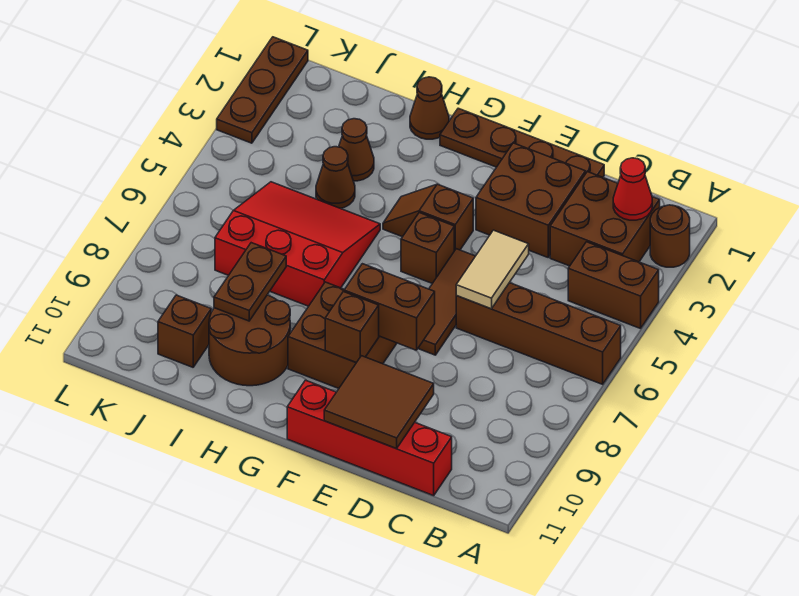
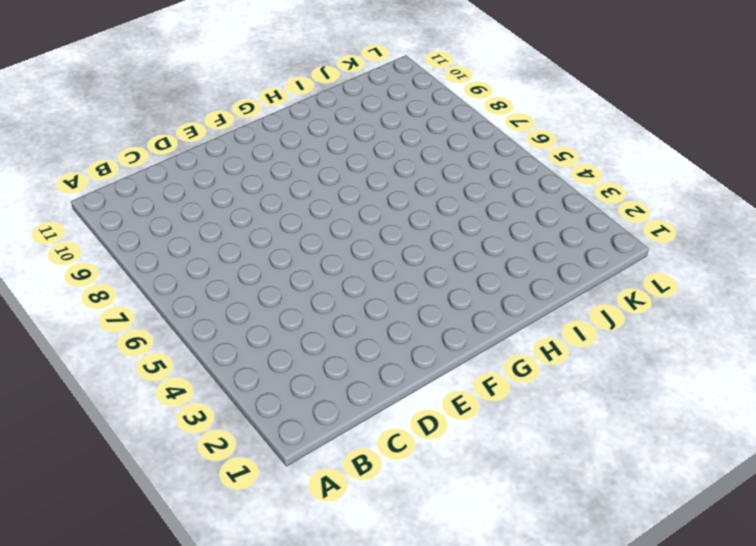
none -> brown round brick A2 level 1
none -> brown brick A4:B4 level 1
none -> brown brick A6:D6 level 1

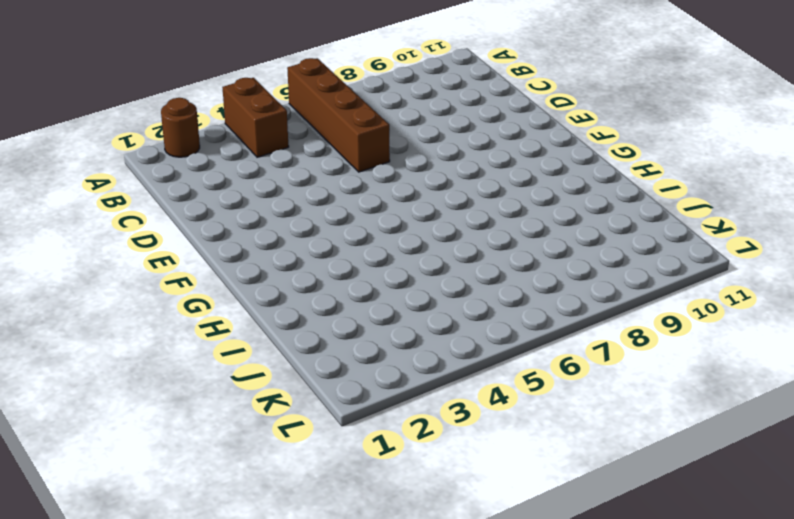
none -> brown brick B2:C3 level 1
none -> red brick C11:F11 level 1
none -> brown plate D1:G1 level 1

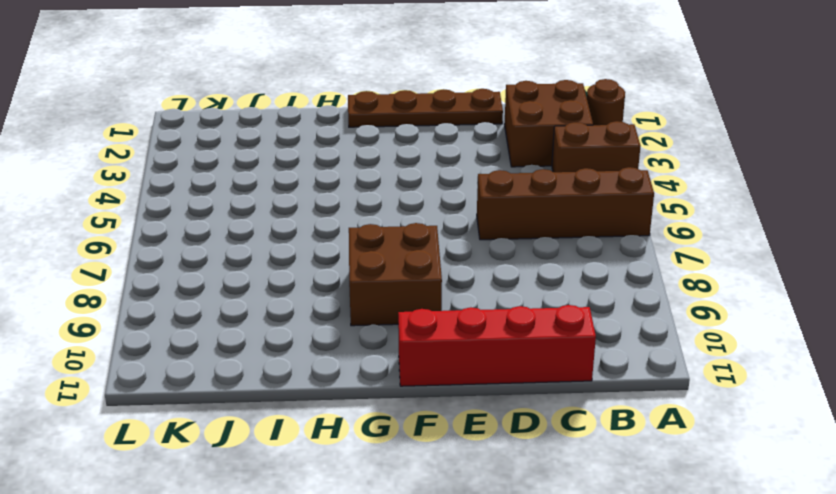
none -> brown brick D2:E3 level 1
none -> brown tile E5:E7 level 1
none -> brown slope F4:G4 level 1 top F

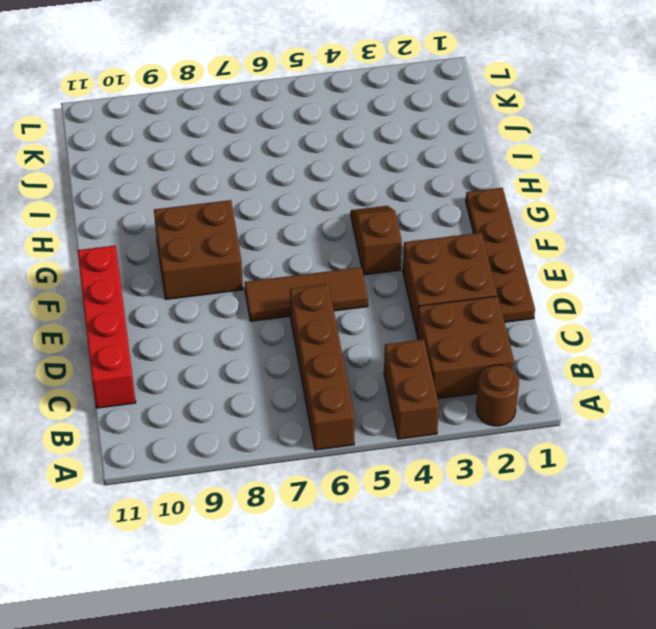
none -> brown brick F5 level 1
none -> brown cone H1 level 1
none -> red slope H5:J7 level 1 top 7

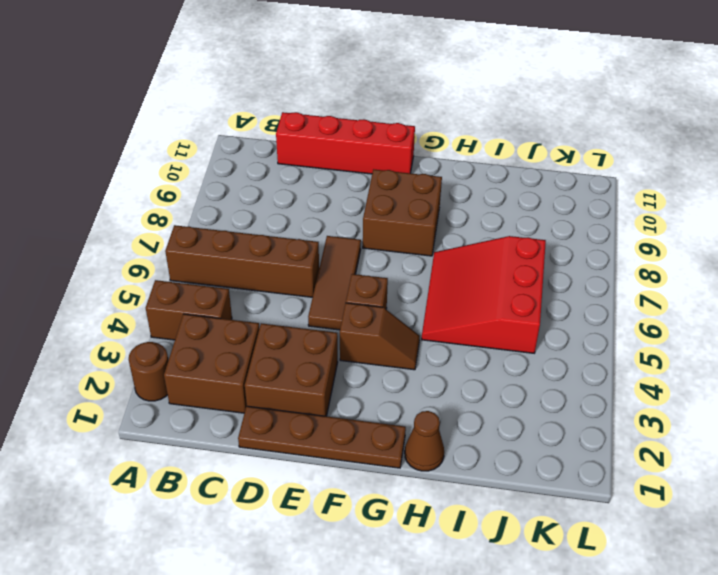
red slope H5:J7 level 1 top J -> red slope H5:J7 level 1 top 7
none -> brown round brick H9:I10 level 1
none -> brown cone I3 level 1
none -> brown cone I4 level 1

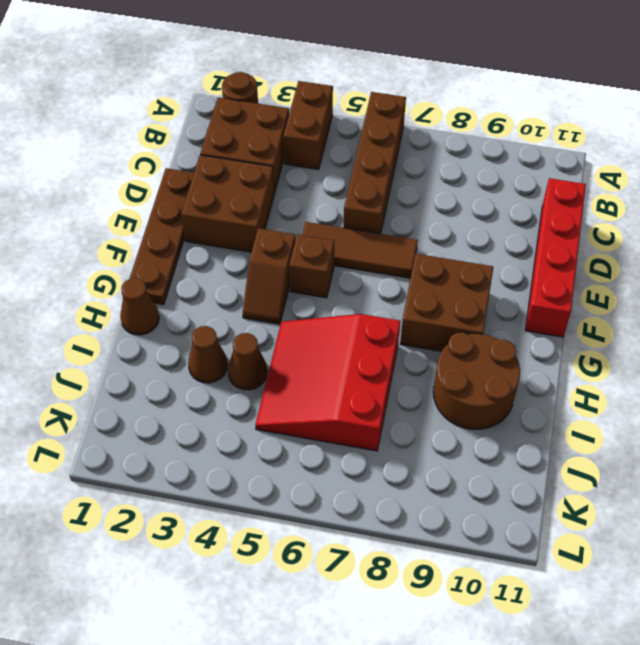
none -> brown brick J10 level 1
none -> brown plate L1:L3 level 1
none -> red cone B2 level 2

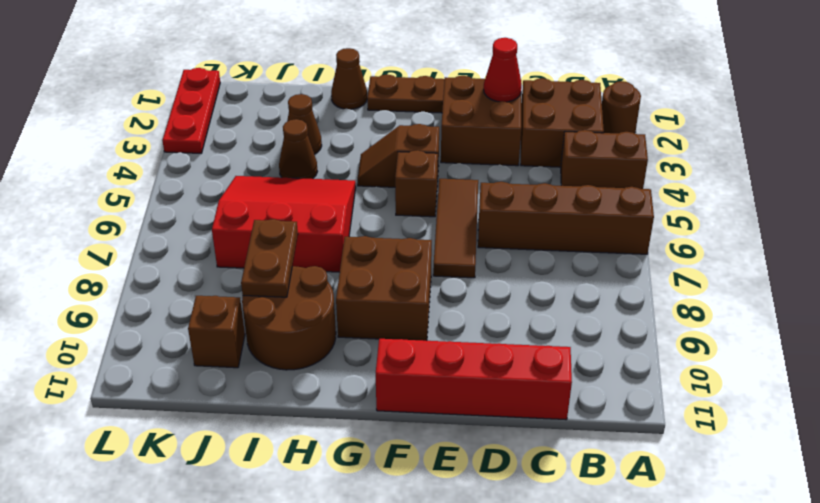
red cone D2 level 2 -> red cone B2 level 2
red plate L1:L3 level 1 -> brown plate L1:L3 level 1
none -> tan tile D5:D6 level 2
none -> brown tile D10:E11 level 2
none -> brown brick E8:F8 level 2

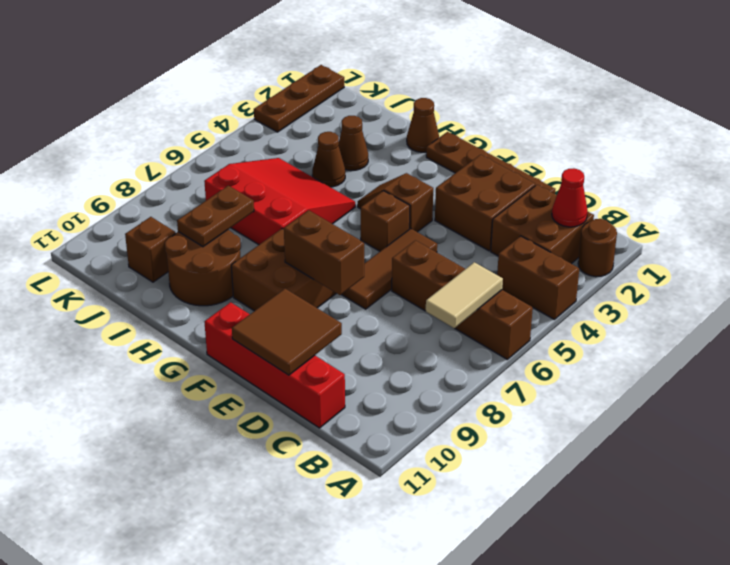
tan tile B6:B7 level 2 -> tan tile D5:D6 level 2
none -> brown brick F9 level 2

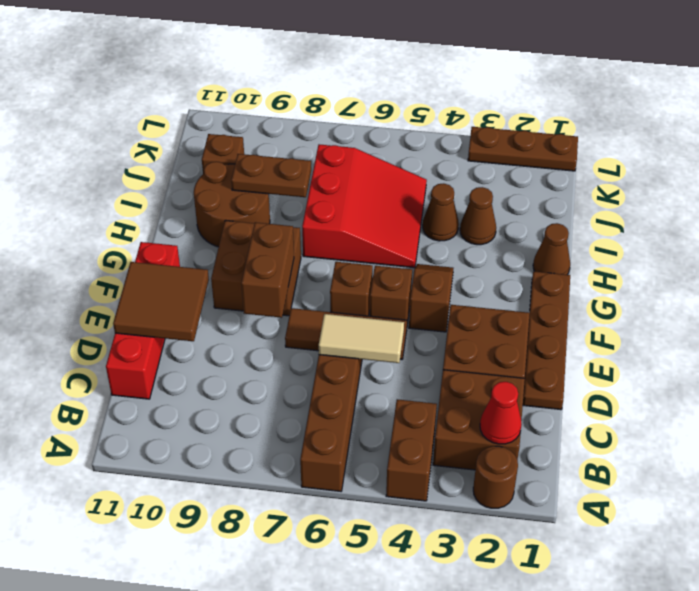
brown brick F6 level 1 -> brown brick F9 level 2

